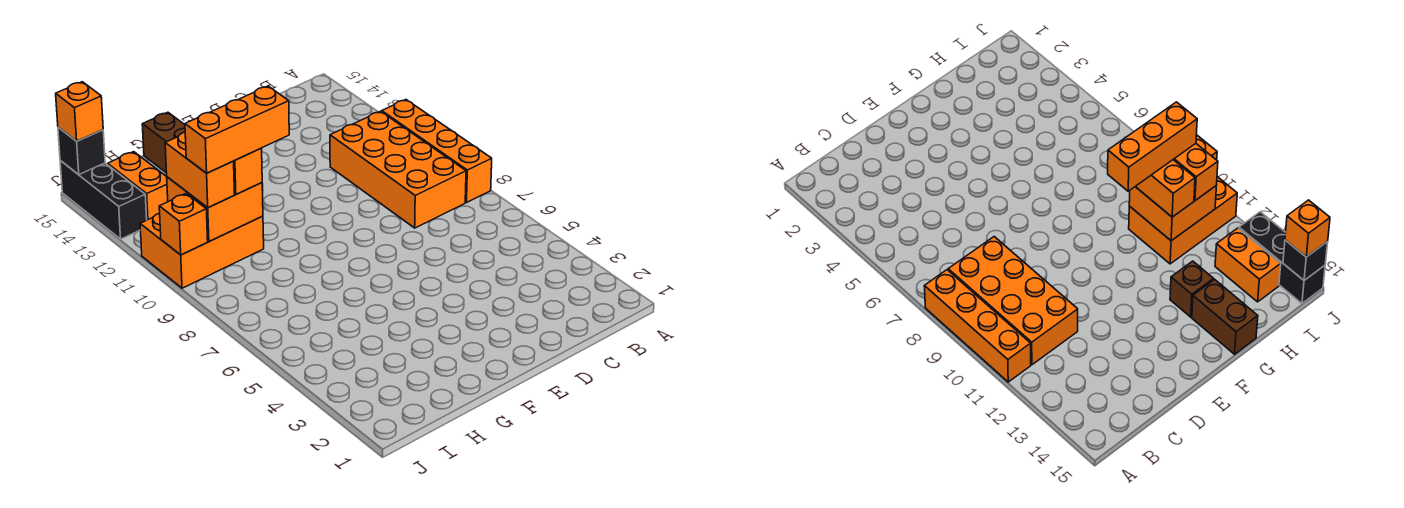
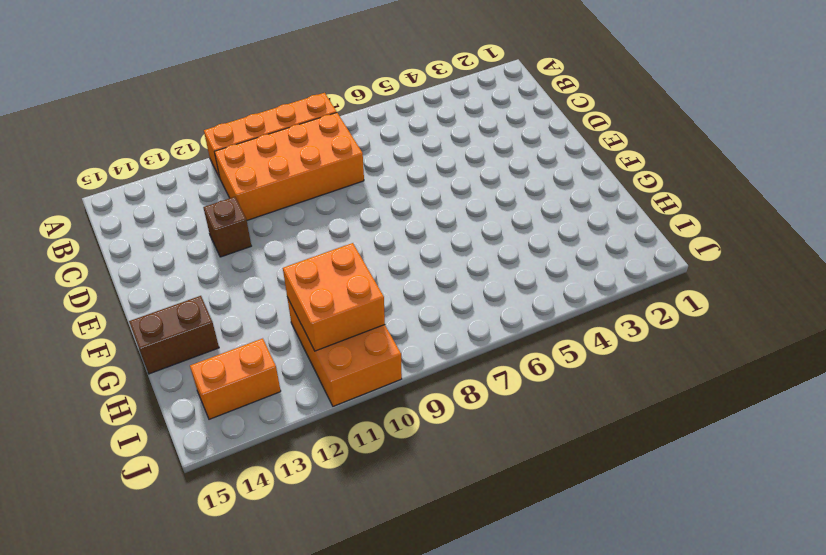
brown brick D12 level 1 -> brown brick G13 level 1
none -> black brick J13:J15 level 1
none -> orange brick J10 level 2
none -> black brick J15 level 2

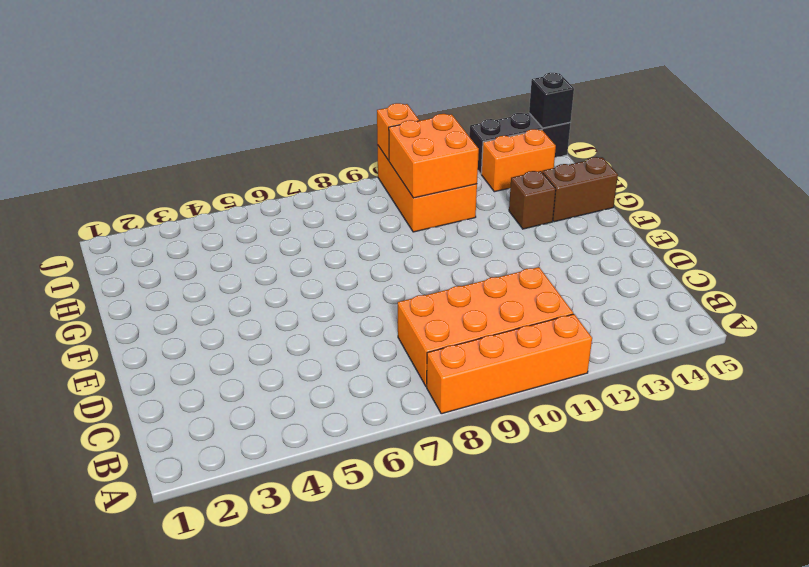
none -> orange brick H10:H11 level 3
none -> orange brick I10:I11 level 3
none -> orange brick J15 level 3

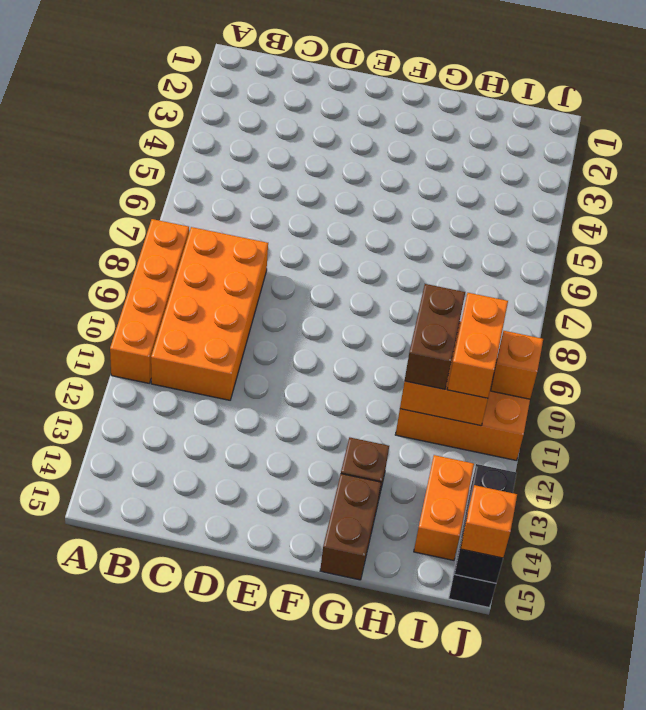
brown brick H10:H11 level 3 -> orange brick H10:H11 level 3
none -> orange brick G10:I10 level 4

